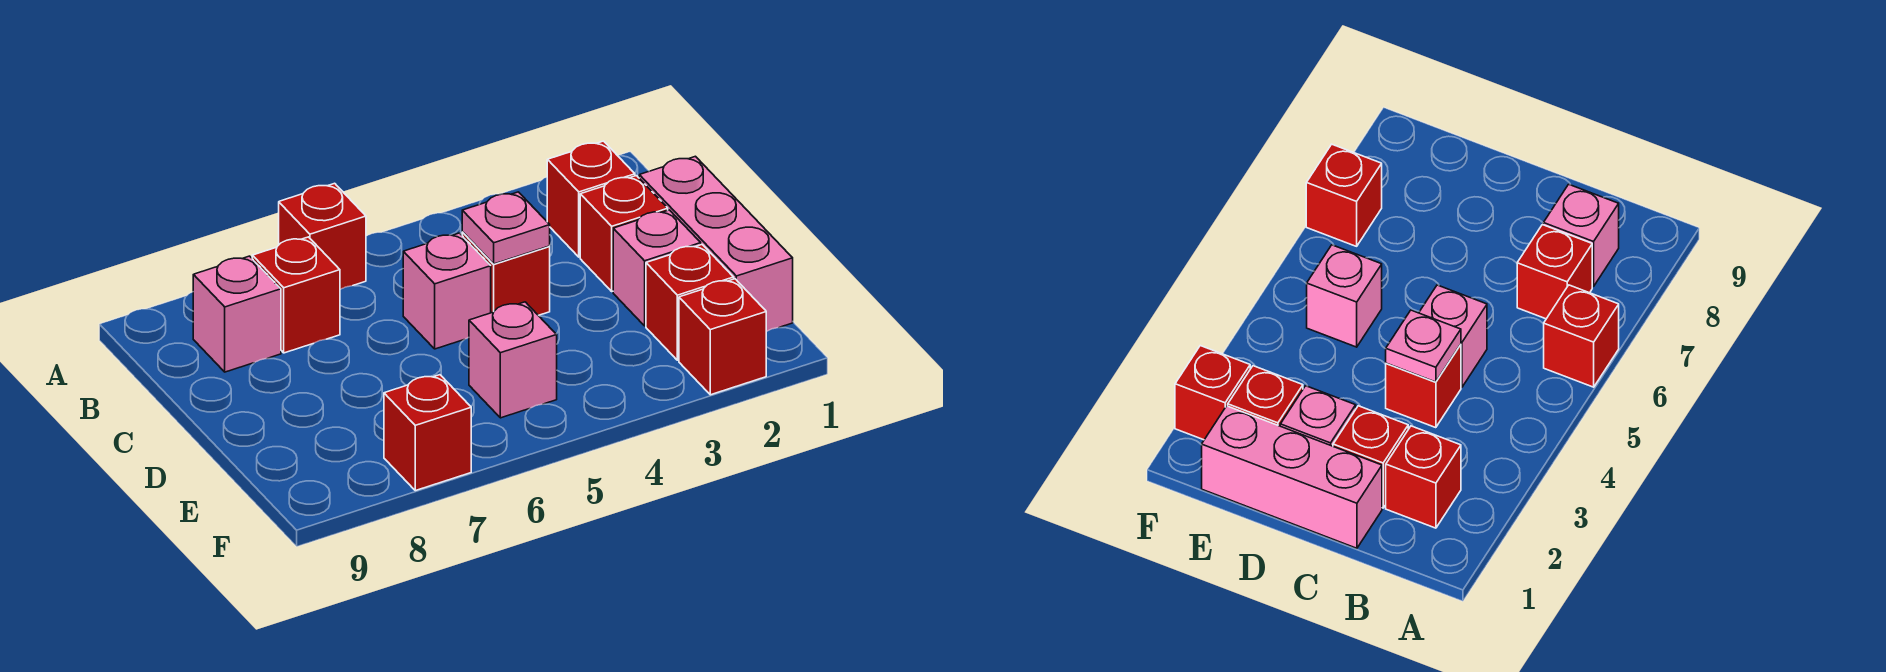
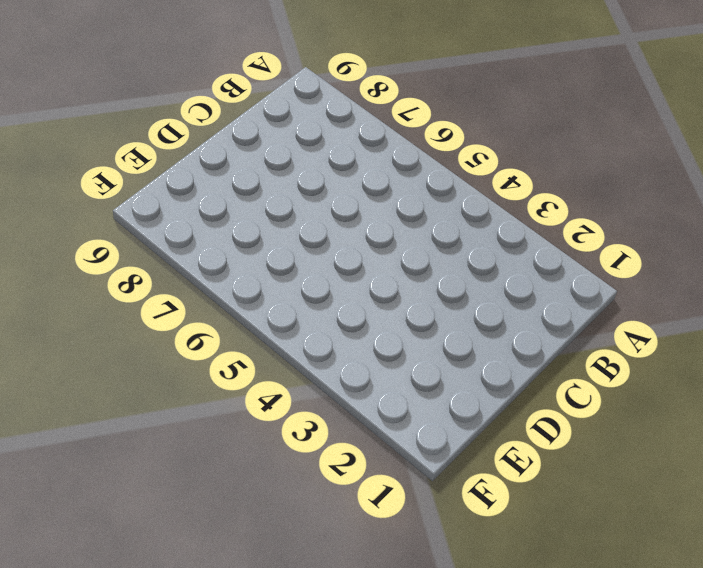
none -> red brick A6 level 1
none -> red brick B2 level 1
none -> red brick B7 level 1

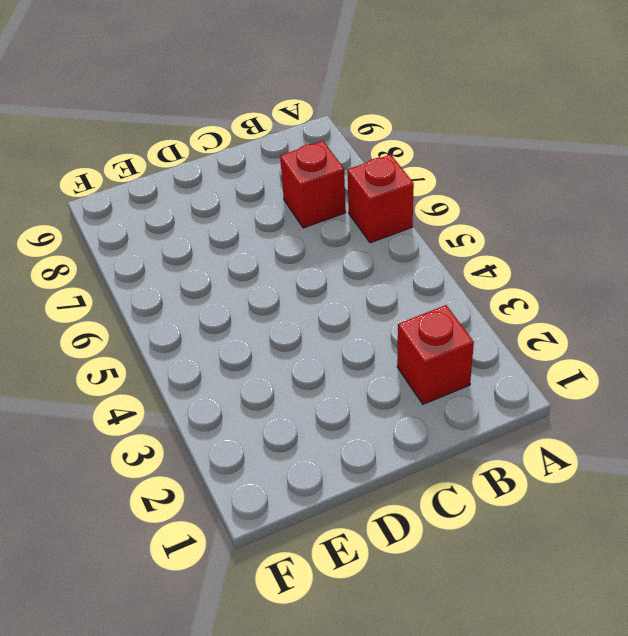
none -> pink brick B8 level 1
none -> pink brick C1:E1 level 1
none -> red brick C2 level 1

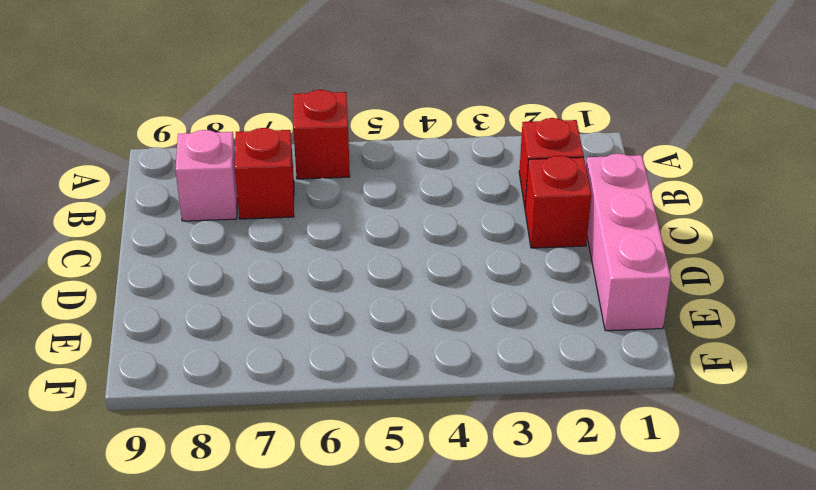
none -> red brick C4 level 1
none -> pink brick C5 level 1
none -> pink brick D2 level 1

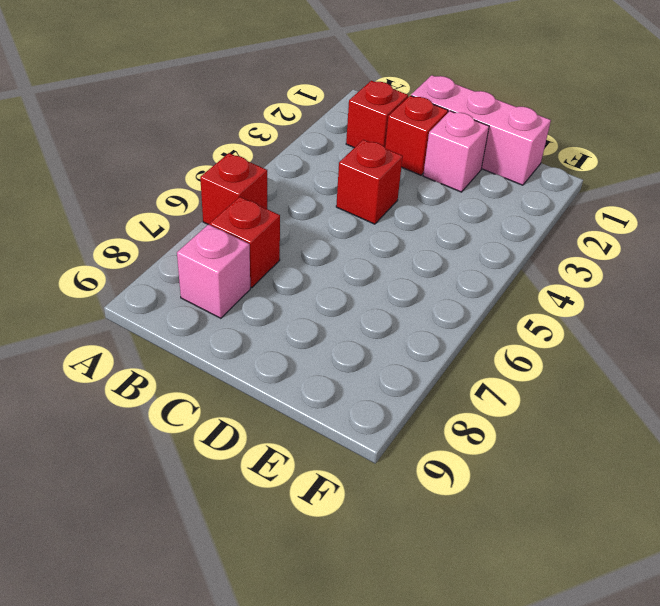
none -> pink brick C5 level 1
none -> red brick E2 level 1
none -> pink brick E5 level 1

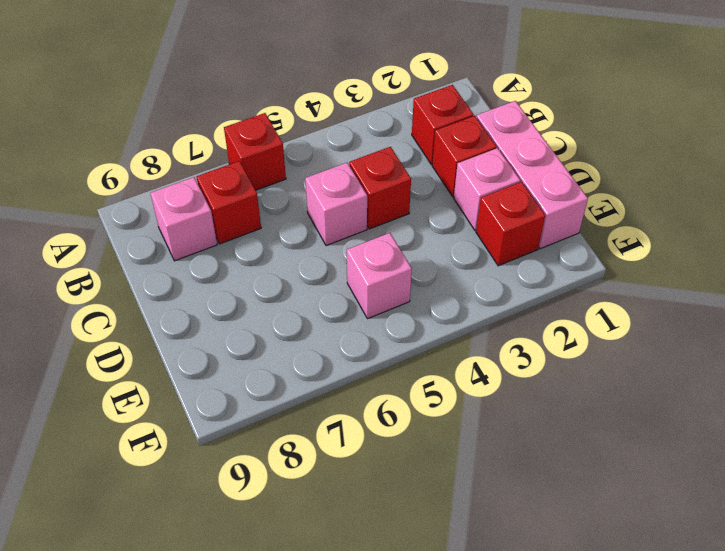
none -> red brick F2 level 1
none -> red brick F7 level 1
none -> pink plate C4 level 2

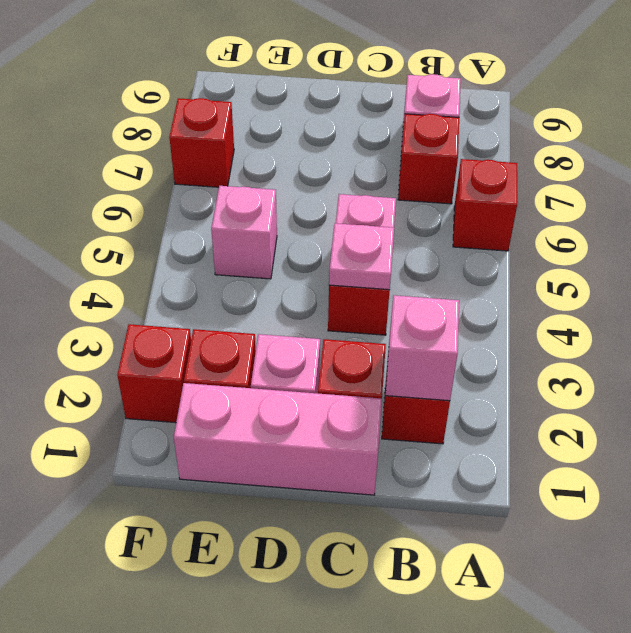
pink brick B2 level 2 -> none

